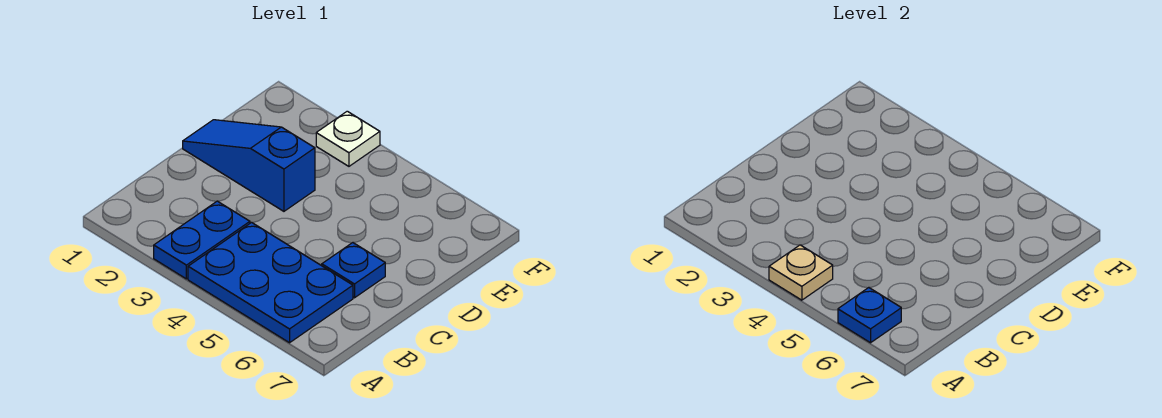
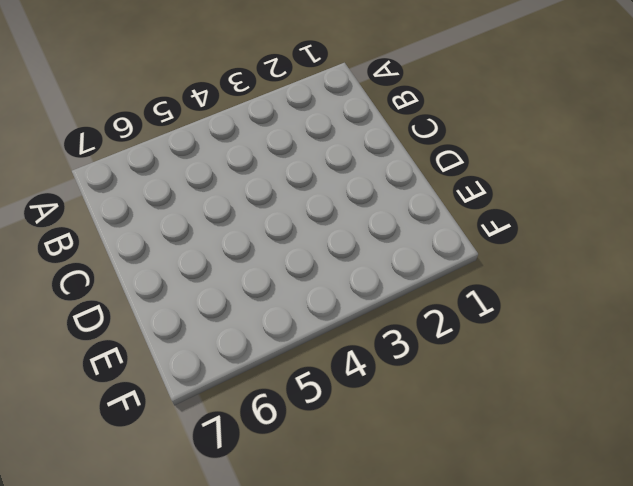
none -> blue plate A3:B3 level 1
none -> blue plate A4:B6 level 1

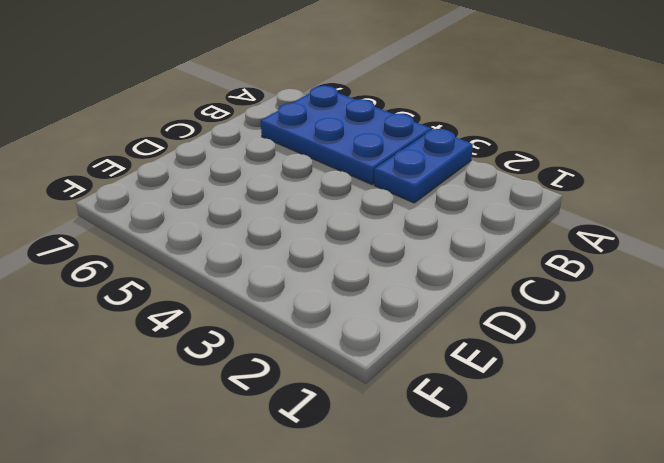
none -> blue plate C6 level 1
none -> blue slope D1:D3 level 1 top 3

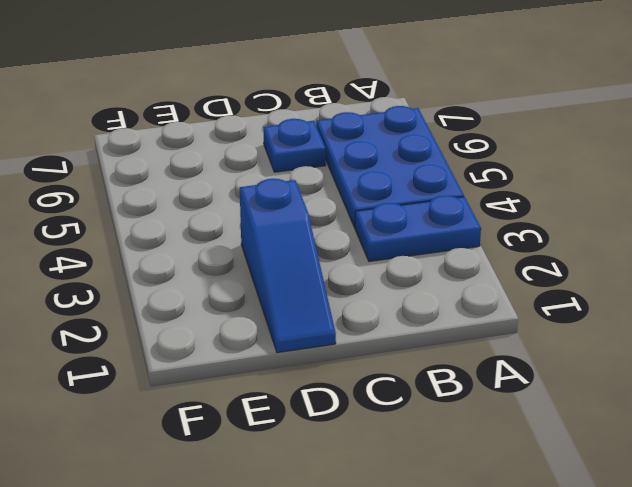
none -> white plate F3 level 1
none -> tan plate A4 level 2

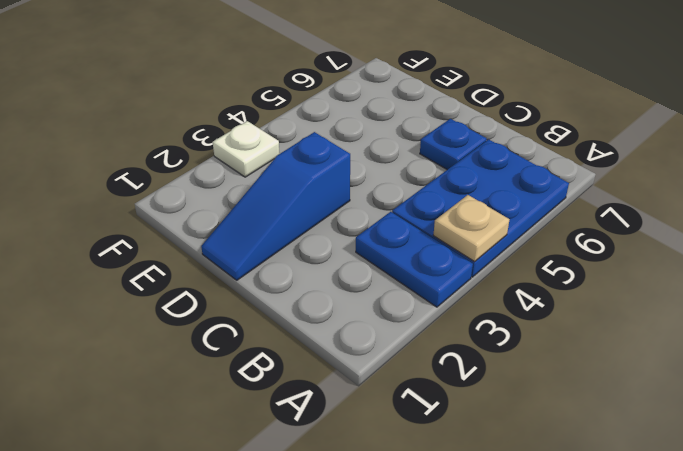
none -> blue plate A6 level 2

